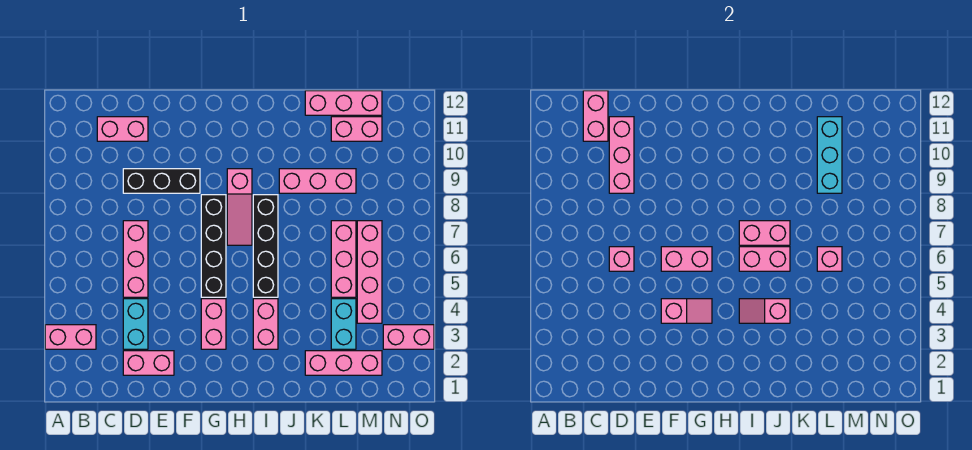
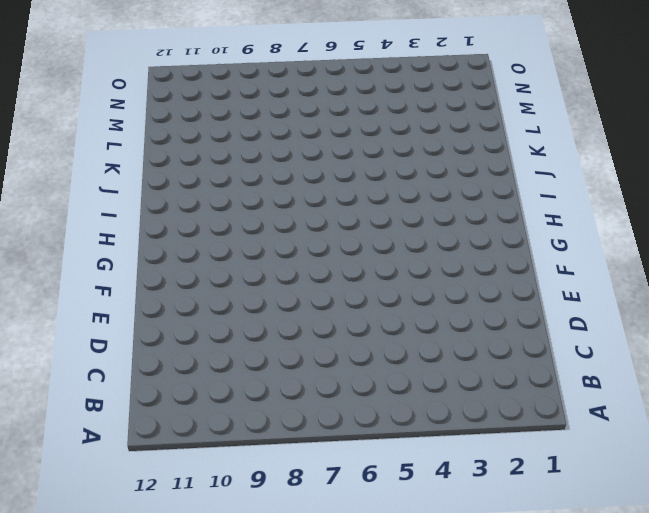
none -> pink brick A3:B3 level 1
none -> pink brick C11:D11 level 1
none -> pink brick D2:E2 level 1

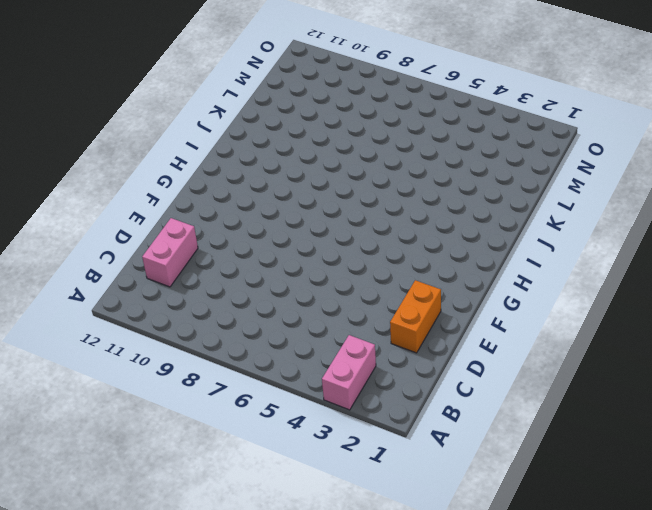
orange brick D2:E2 level 1 -> pink brick D2:E2 level 1
none -> cyan brick D3:D4 level 1
none -> pink brick D5:D7 level 1
none -> black brick D9:F9 level 1

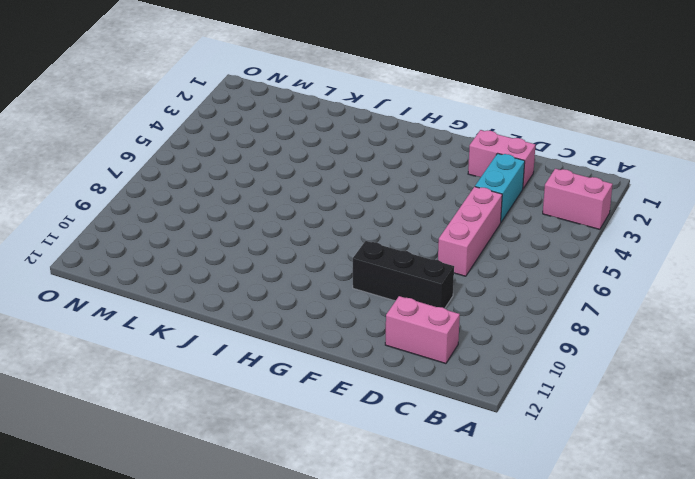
none -> pink brick G3:G4 level 1
none -> black brick G5:G8 level 1
none -> pink slope H7:H9 level 1 top 9

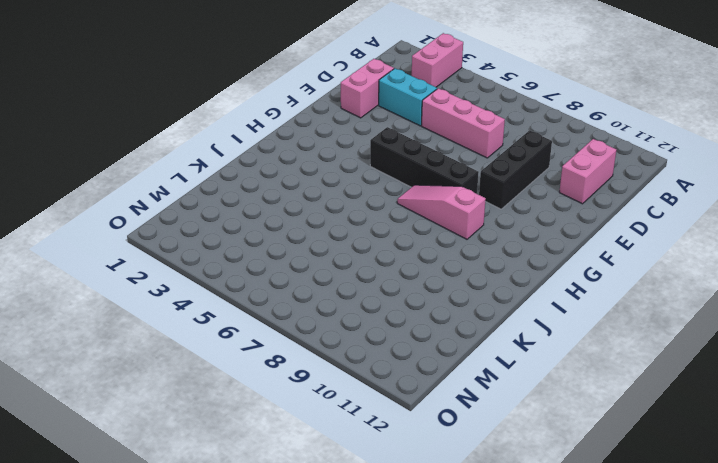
none -> pink brick G3:G4 level 1
none -> pink brick I3:I4 level 1
none -> black brick I5:I8 level 1

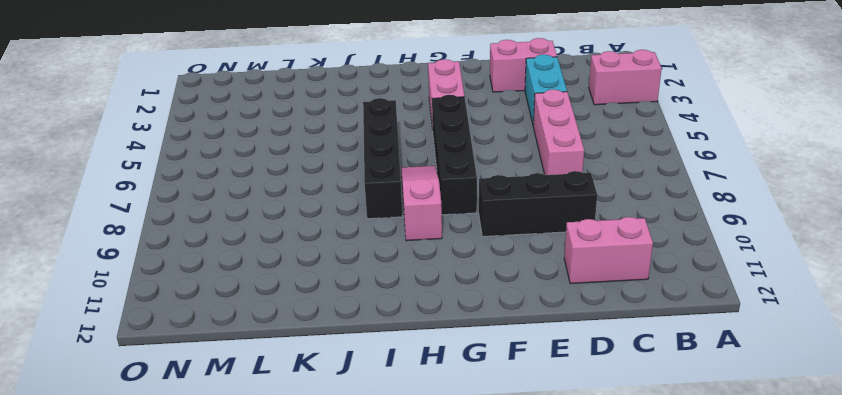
none -> pink brick I3:I4 level 1
none -> pink brick J9:L9 level 1
none -> pink brick K2:M2 level 1

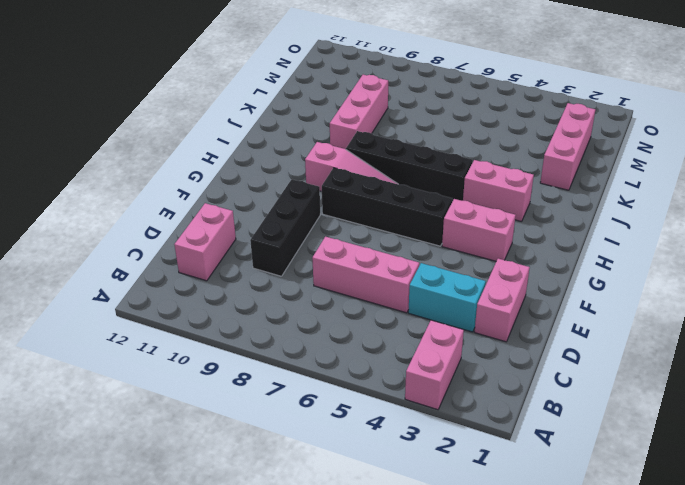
none -> pink brick K12:M12 level 1
none -> cyan brick L3:L4 level 1
none -> pink brick L5:L7 level 1

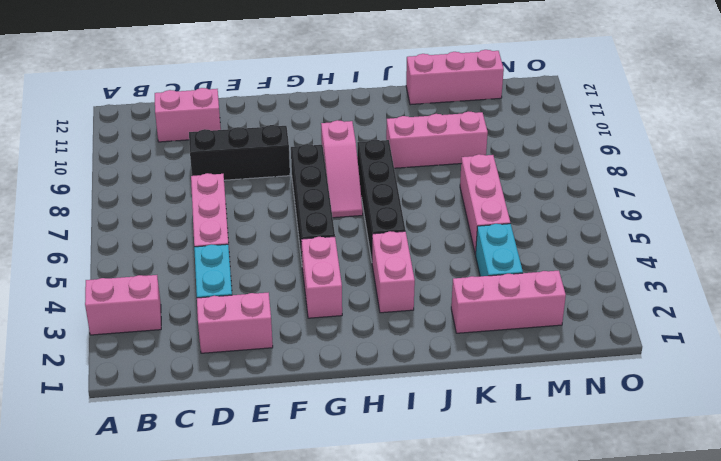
none -> pink brick L11:M11 level 1
none -> pink brick M4:M7 level 1
none -> pink brick N3:O3 level 1

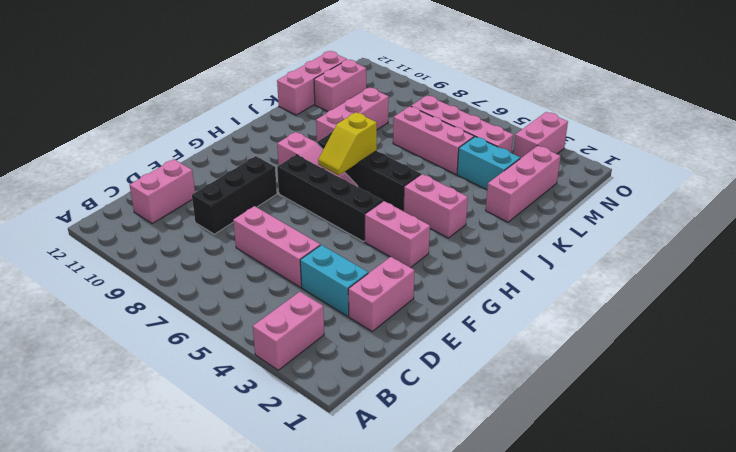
yellow slope H7:I7 level 2 top I -> pink brick I7:J7 level 2
none -> pink brick C11:C12 level 2
none -> pink brick D6 level 2
none -> pink brick D9:D11 level 2

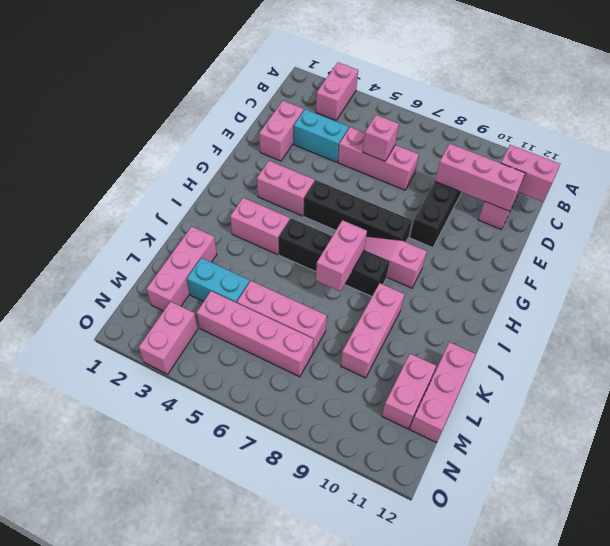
none -> pink slope F4:G4 level 2 top F
none -> pink brick F6:G6 level 2
none -> pink slope I4:J4 level 2 top J

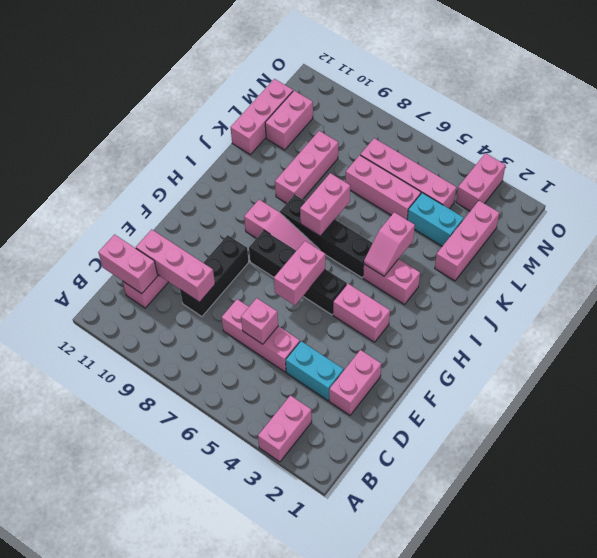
none -> pink slope F4:G4 level 2 top F
none -> pink brick I6:J6 level 2
none -> pink brick L6 level 2

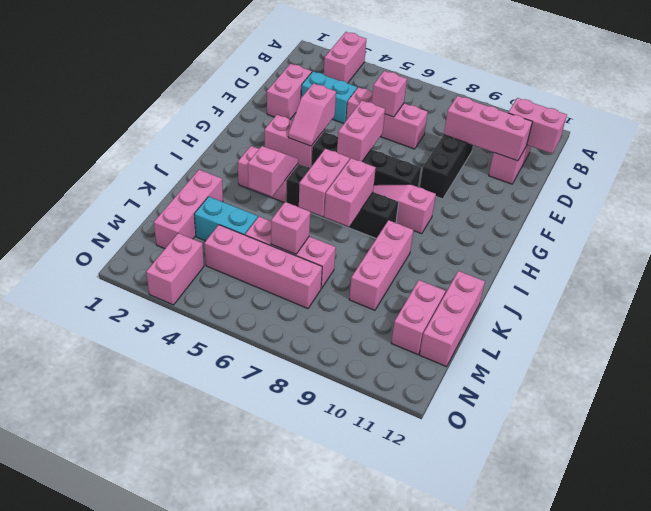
none -> cyan brick L9:L11 level 2

